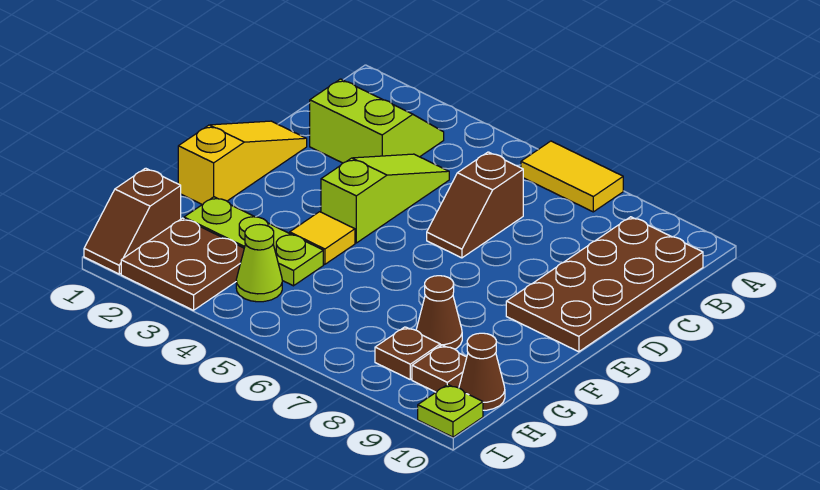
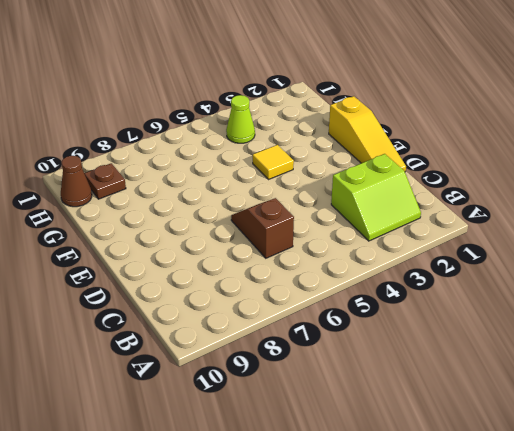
none -> yellow tile A6:A7 level 1
none -> brown plate B9:E10 level 1
none -> lime slope C4:E4 level 1 top E

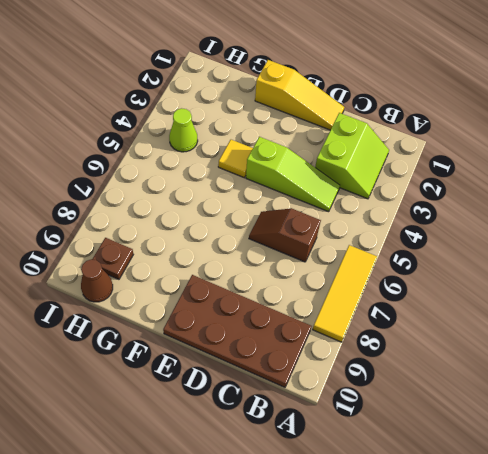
yellow tile A6:A8 level 1 -> yellow tile A6:A7 level 1
none -> lime plate G2:G4 level 1
none -> brown cone G8 level 1
none -> brown slope H1:I1 level 1 top H

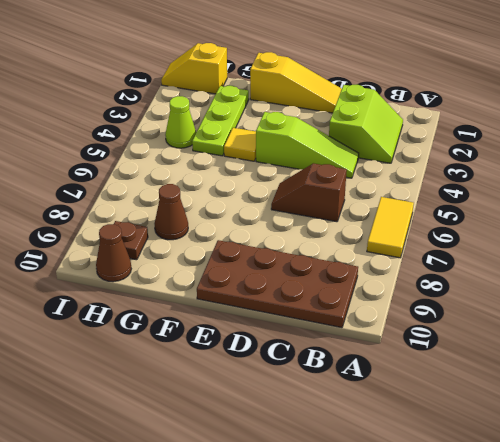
yellow slope H1:I1 level 1 top H -> brown slope H1:I1 level 1 top H
none -> brown plate H2:I3 level 1
none -> brown plate H8 level 1
none -> lime plate I10 level 1

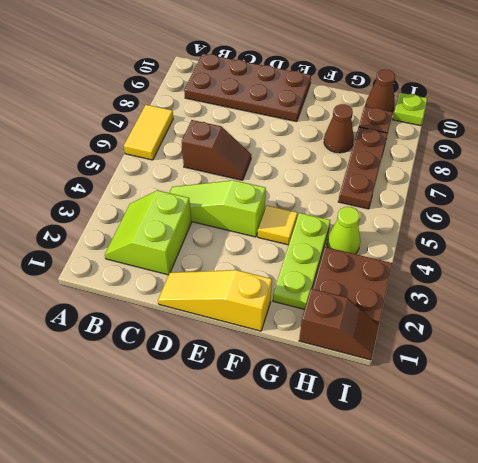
brown plate H6:H8 level 1 -> brown plate H8 level 1

